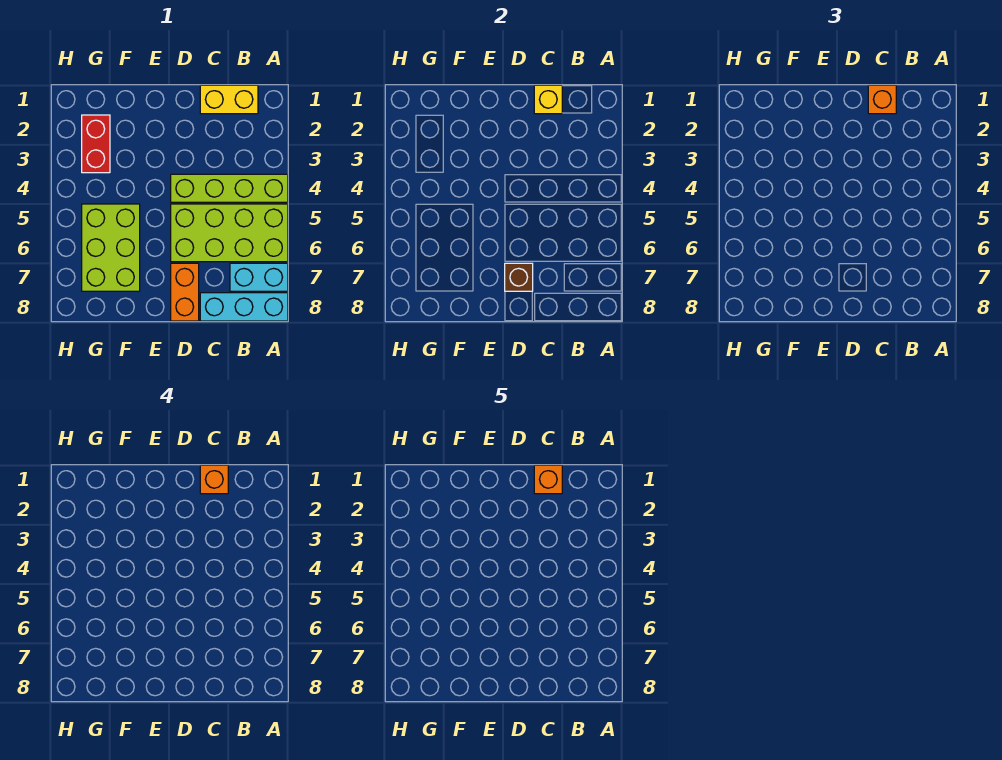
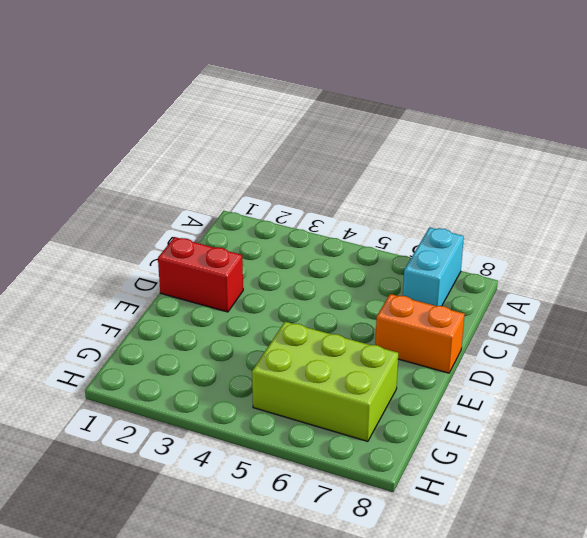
red brick D1:D2 level 1 -> red brick G2:G3 level 1
none -> lime brick A4:D4 level 1
none -> lime brick A5:D6 level 1
none -> cyan brick A8:C8 level 1

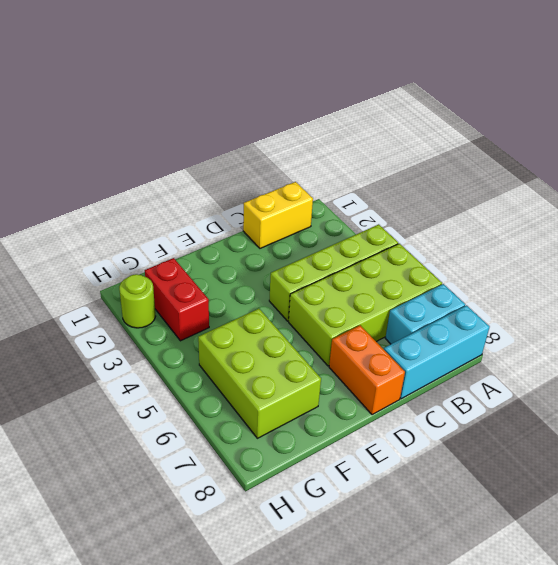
lime round brick H2 level 1 -> none
none -> yellow brick C1 level 2
none -> brown brick D7 level 2
none -> orange brick C1 level 3

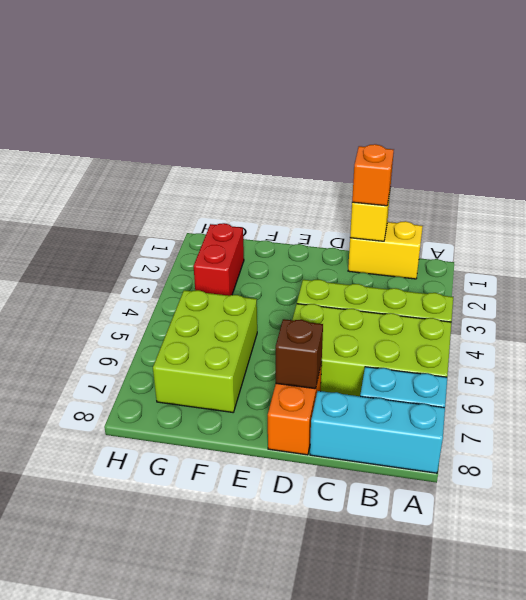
none -> orange brick C1 level 4
none -> orange brick C1 level 5

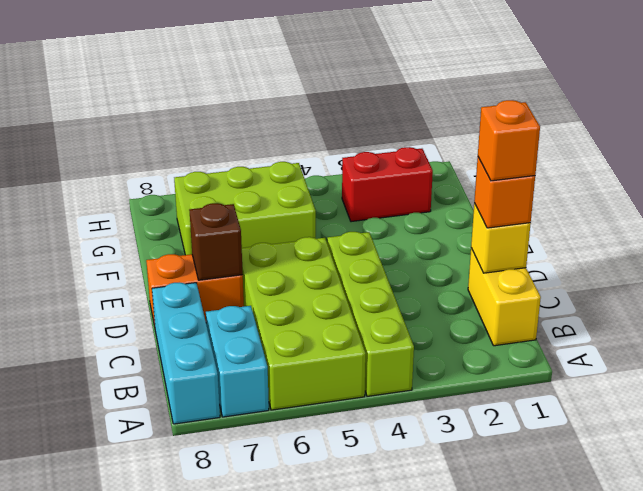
none -> orange brick C1 level 5

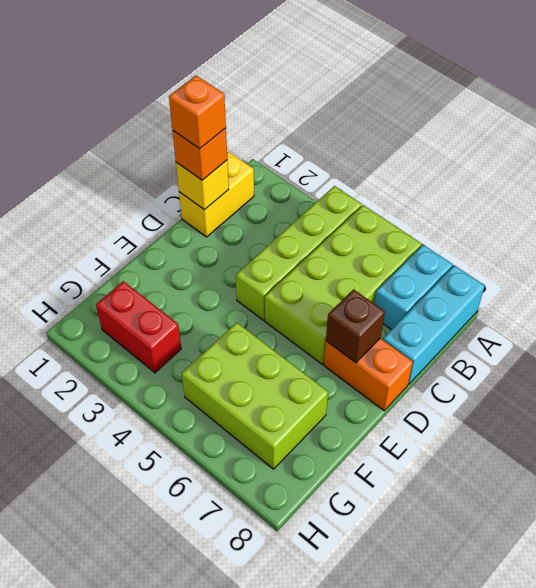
none -> orange brick C1 level 5

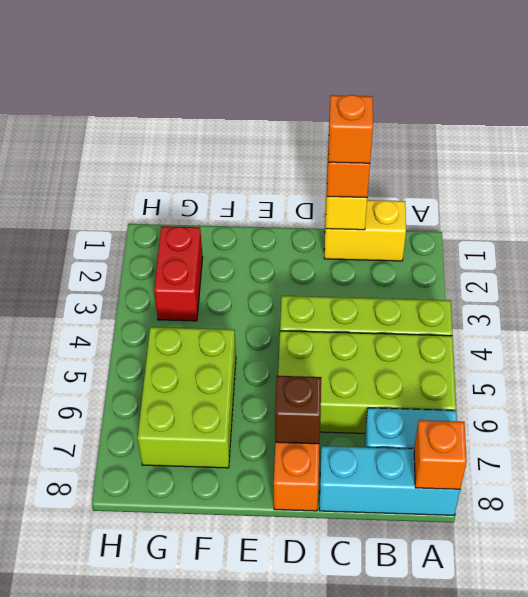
orange brick A8 level 2 -> orange brick C1 level 5

